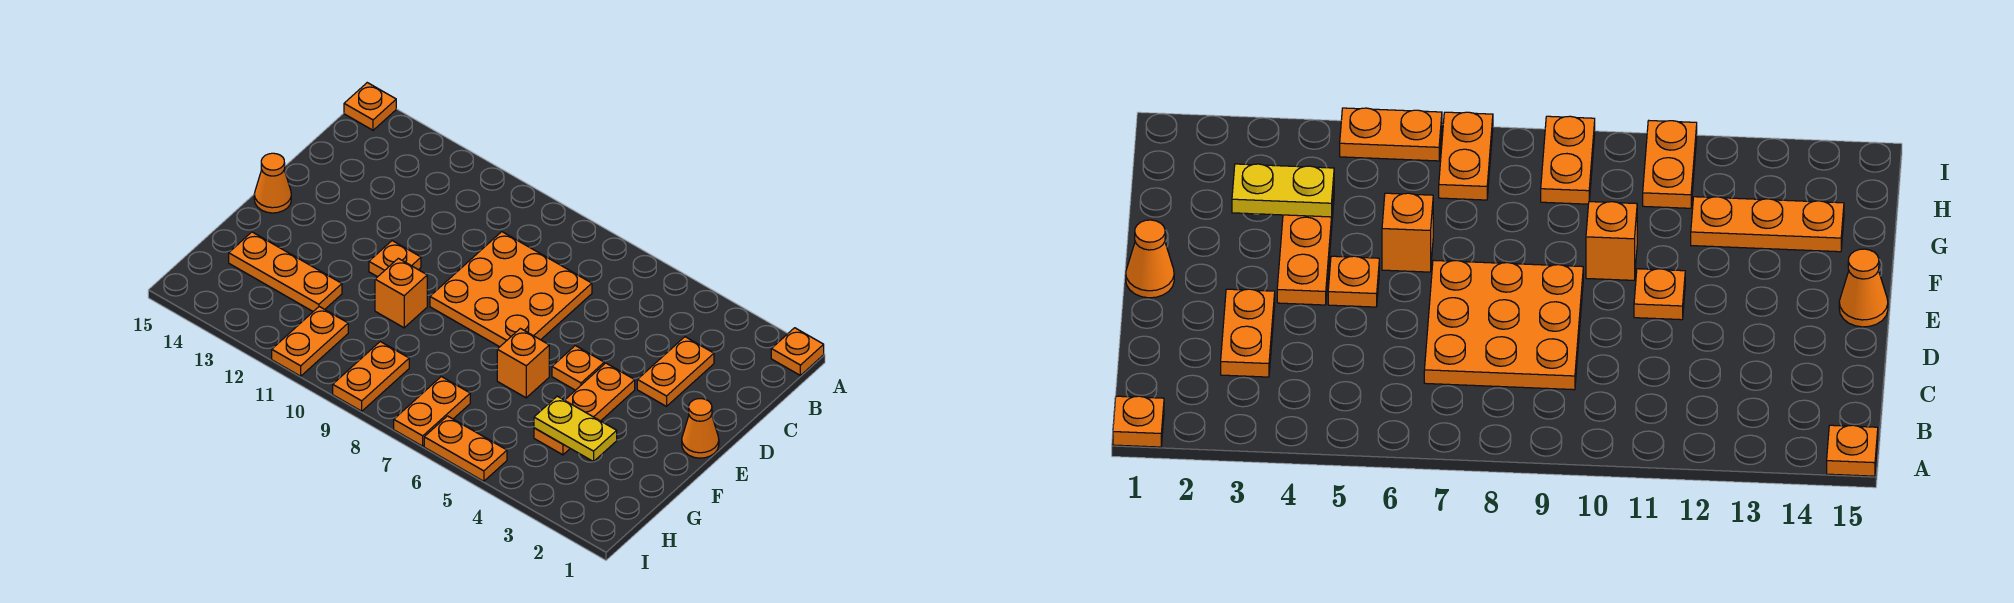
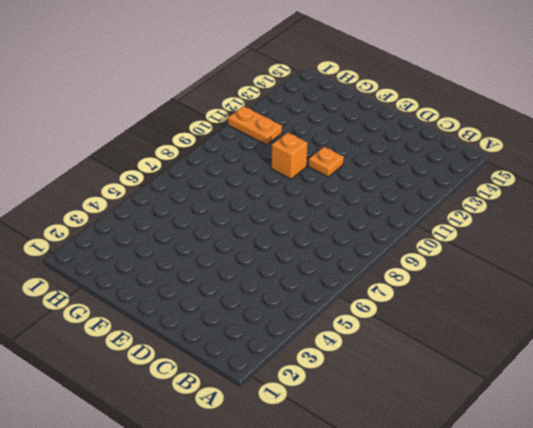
none -> orange plate A1 level 1
none -> orange plate A15 level 1
none -> orange plate C3:D3 level 1

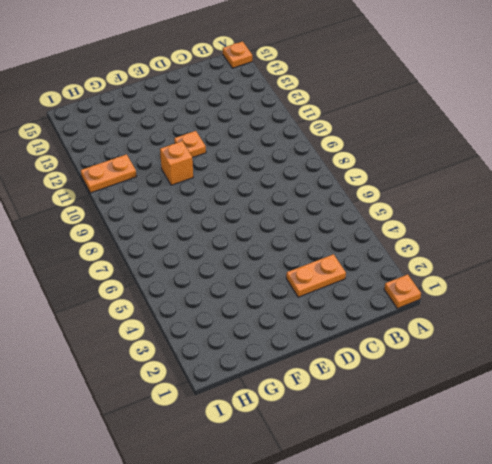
none -> orange plate C7:E9 level 1
none -> orange cone E1 level 1
none -> orange plate E4:G4 level 1

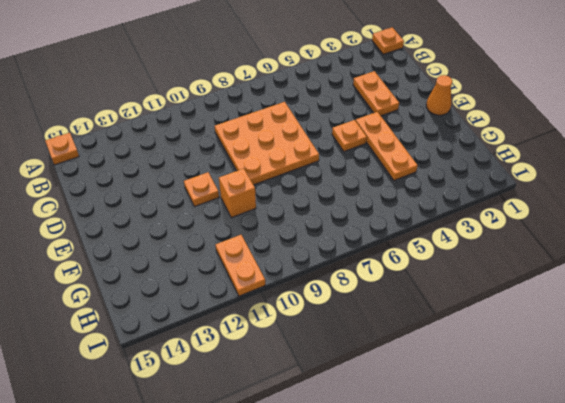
none -> orange cone E15 level 1
none -> orange brick F6 level 1
none -> orange plate G12:G14 level 1

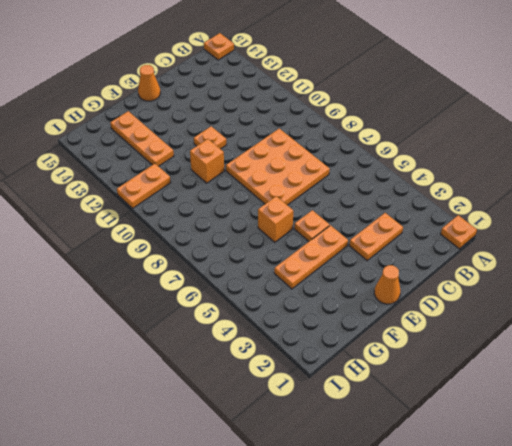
none -> orange plate H7:I7 level 1
none -> orange plate H9:I9 level 1
none -> orange plate I5:I6 level 1

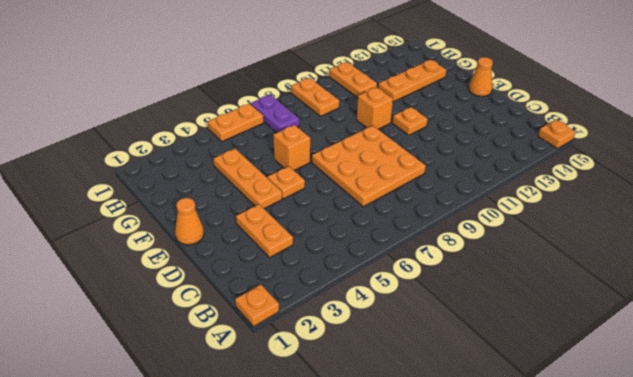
purple plate H7:I7 level 1 -> orange plate H7:I7 level 1
none -> yellow plate G3:G4 level 2

